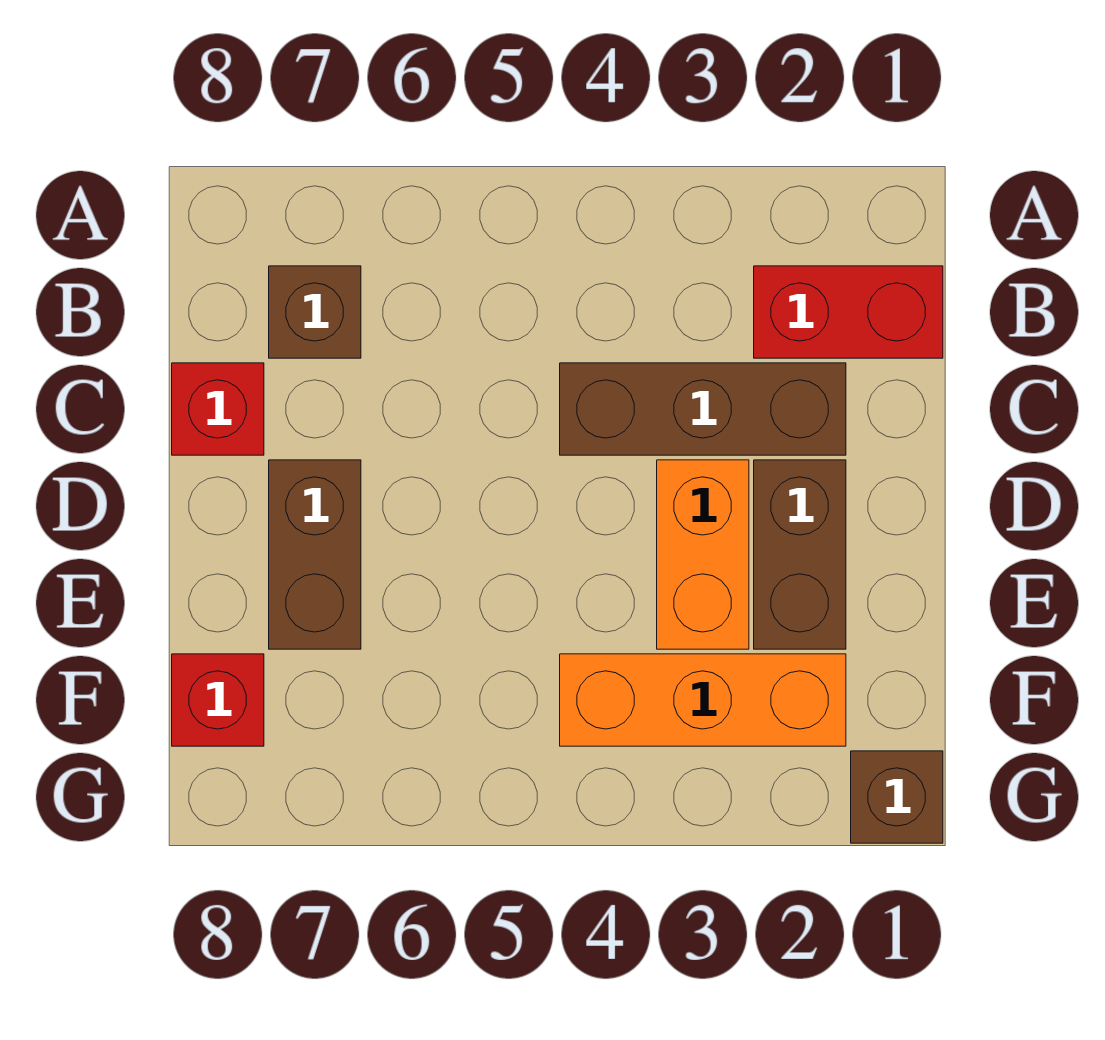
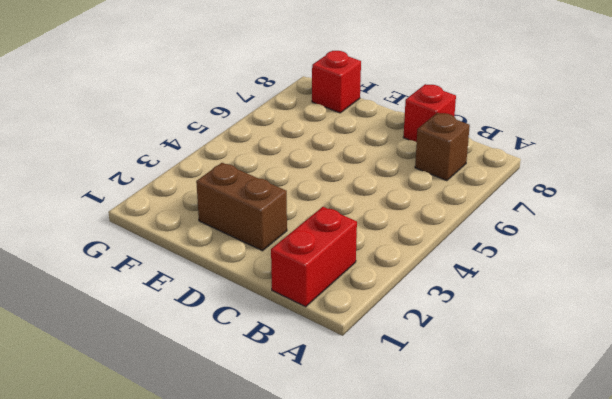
none -> brown brick C2:C4 level 1
none -> orange brick D3:E3 level 1

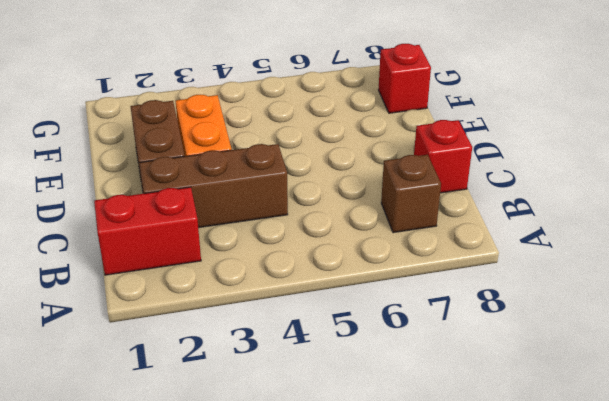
none -> brown brick D7:E7 level 1
none -> orange brick F2:F4 level 1

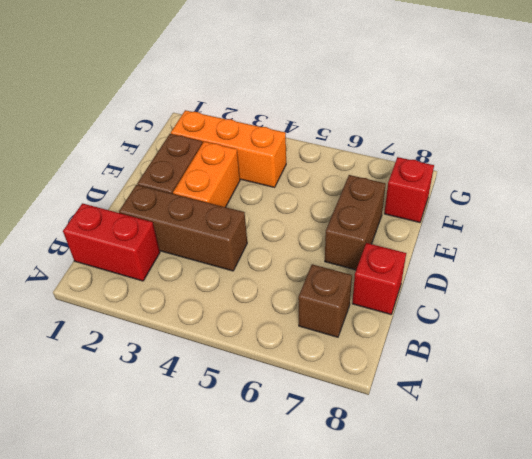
none -> brown brick G1 level 1

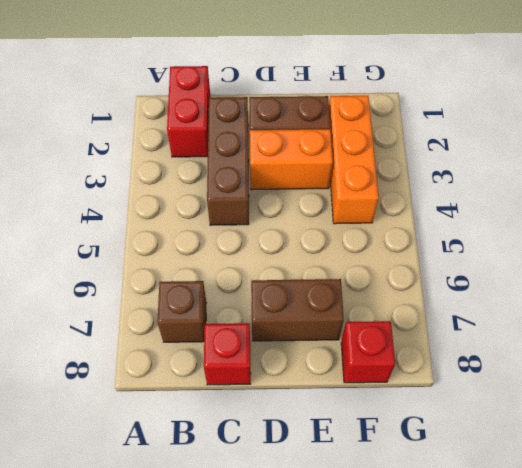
none -> brown brick G1 level 1

